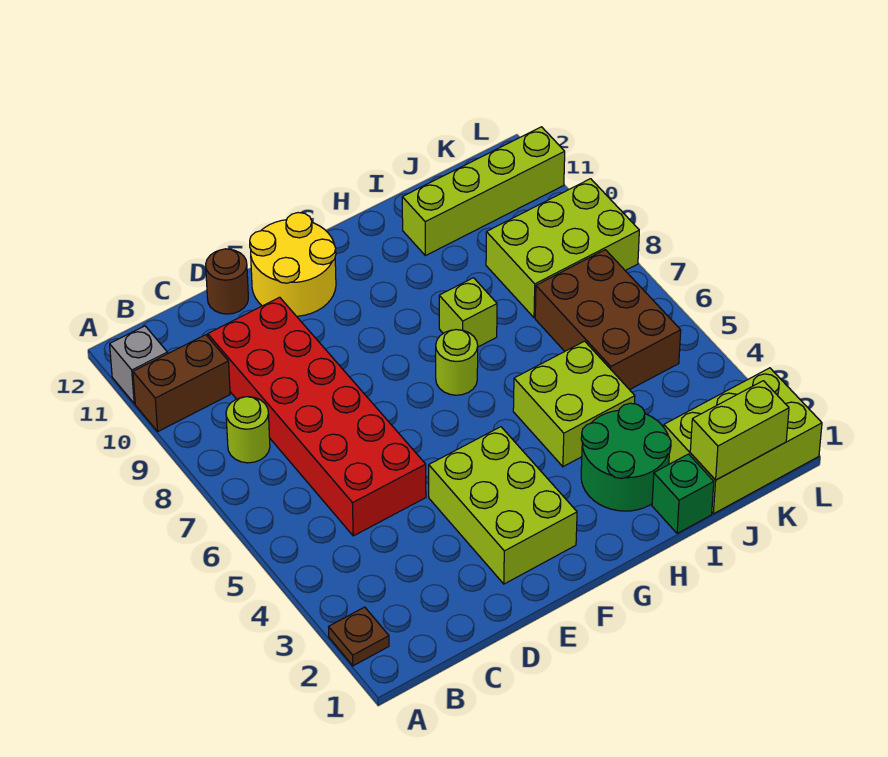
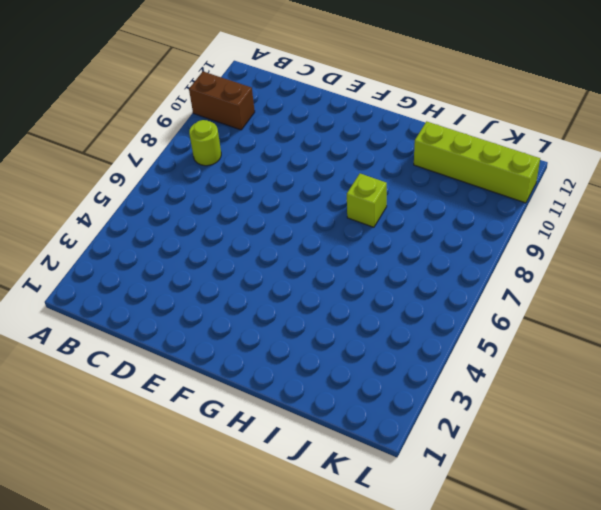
none -> brown plate A2 level 1
none -> grey brick A11 level 1
none -> red brick C5:D10 level 1

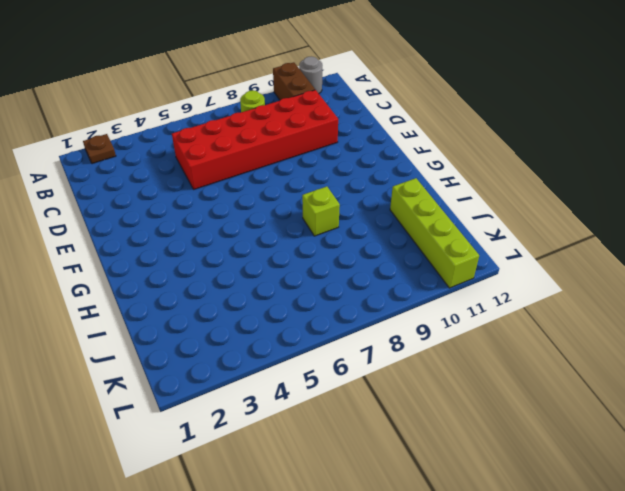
grey round brick A11 level 1 -> grey brick A11 level 1
none -> brown round brick D12 level 1
none -> lime brick E2:F4 level 1
none -> yellow round brick E11:F12 level 1

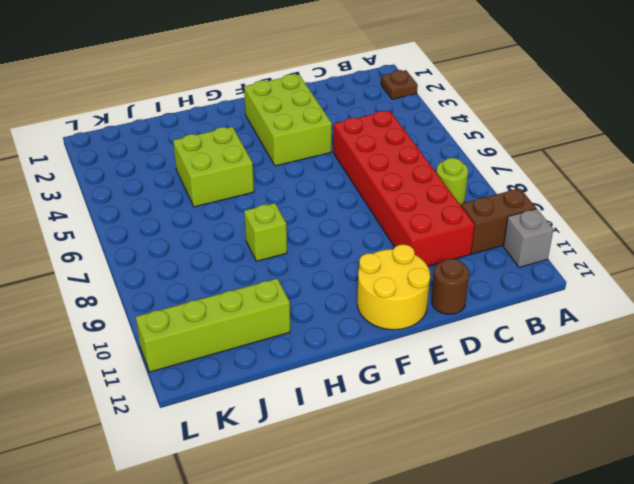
none -> lime round brick G7 level 1
none -> green round brick H2:I3 level 1
none -> green brick I1 level 1

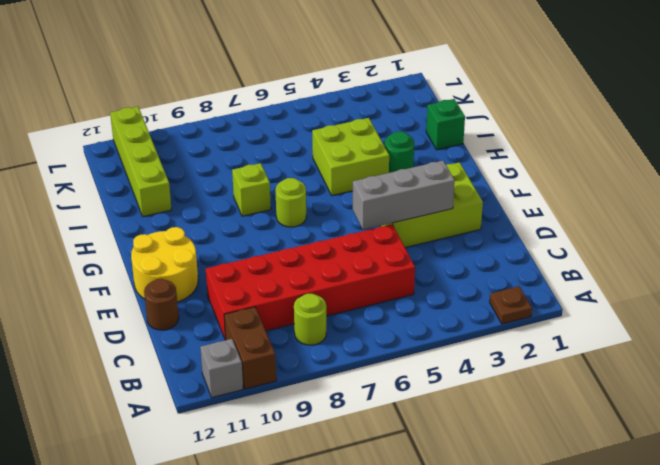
grey brick E3:E5 level 2 -> none
green round brick H3 level 1 -> green round brick H2:I3 level 1
none -> lime brick J1:L2 level 1
none -> brown brick J5:K7 level 1
none -> lime brick J8:L9 level 1

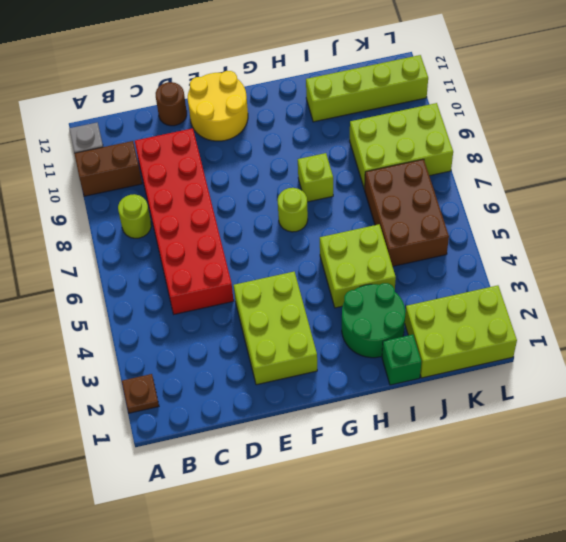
none -> lime brick J1:K1 level 2

